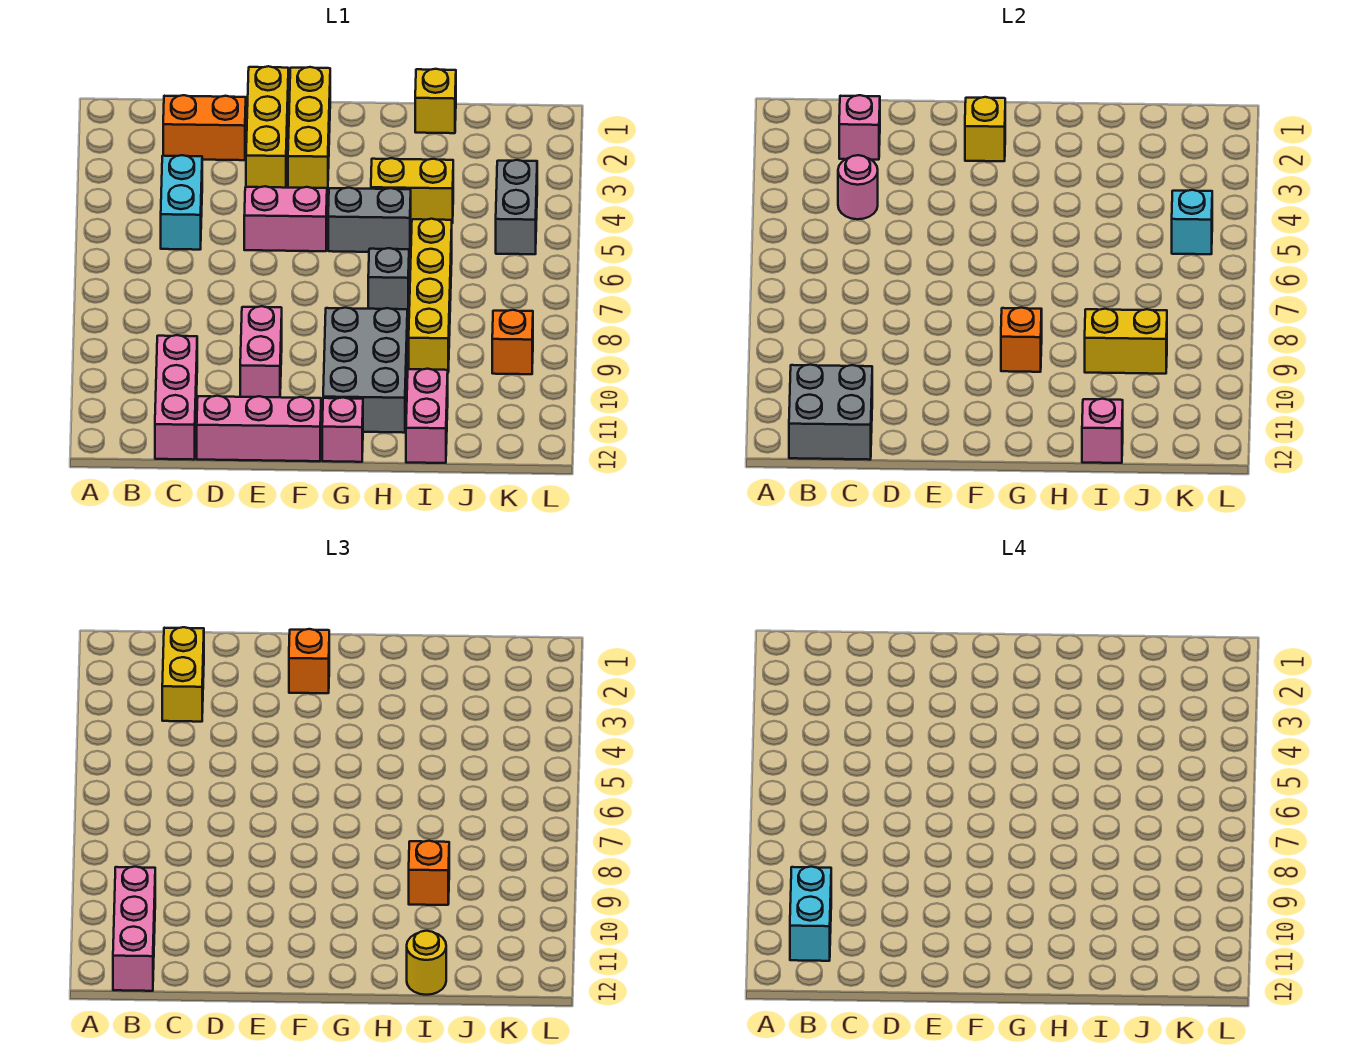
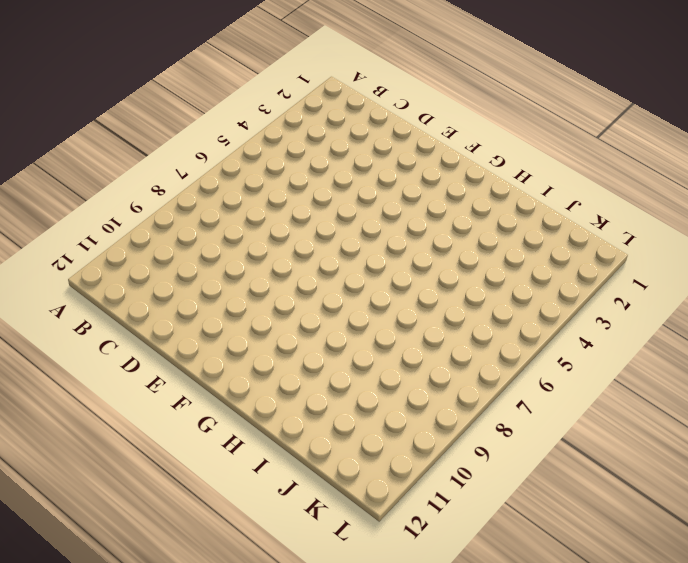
none -> orange brick C2:D2 level 1
none -> cyan brick C4:C5 level 1
none -> pink brick C10:C12 level 1
none -> pink brick D12:F12 level 1

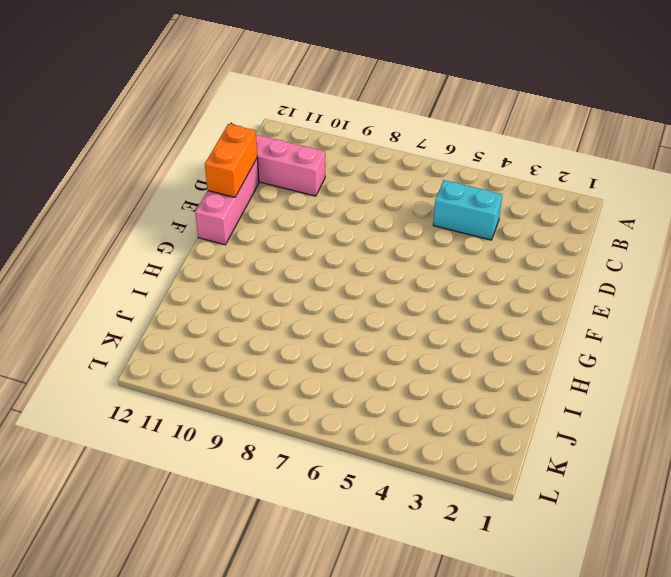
orange brick D12:E12 level 2 -> orange brick C2:D2 level 1
none -> yellow brick E1:E3 level 1
none -> pink brick E5:F5 level 1
none -> pink brick E9:E10 level 1
none -> yellow brick F1:F3 level 1

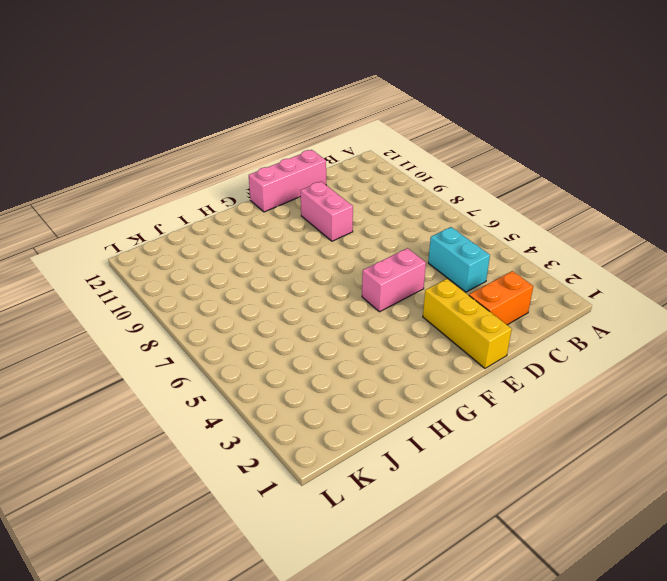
none -> pink brick C10:C12 level 1
none -> yellow brick F1:F3 level 1
none -> grey brick G5:H5 level 1
none -> grey brick G9:H11 level 1

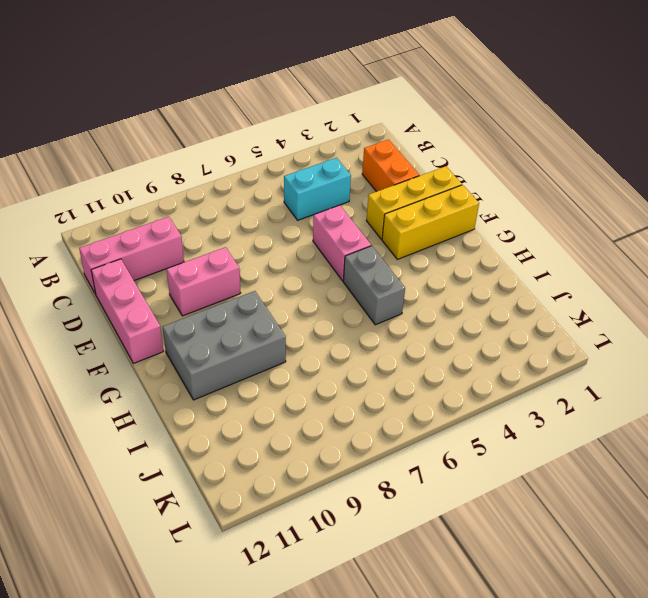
none -> pink brick G12 level 1
none -> yellow brick H4:I4 level 1
none -> grey brick H7 level 1
none -> yellow brick I1 level 1

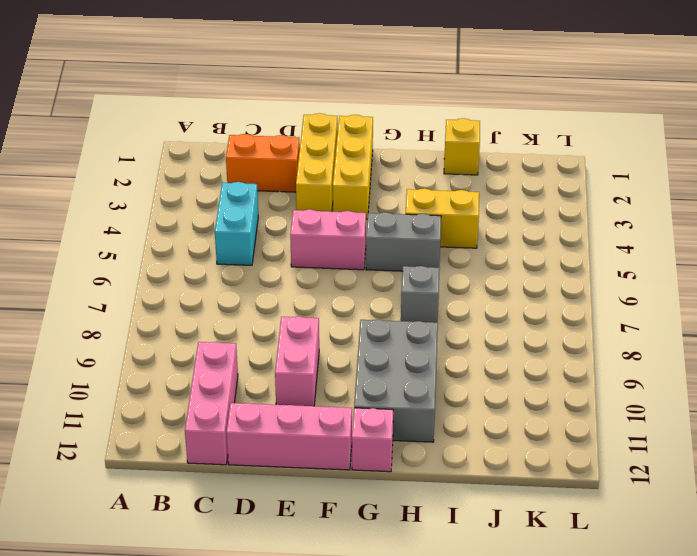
none -> yellow brick I6:I9 level 1
none -> pink brick I11:I12 level 1
none -> grey brick K4:K5 level 1
none -> orange brick K9 level 1

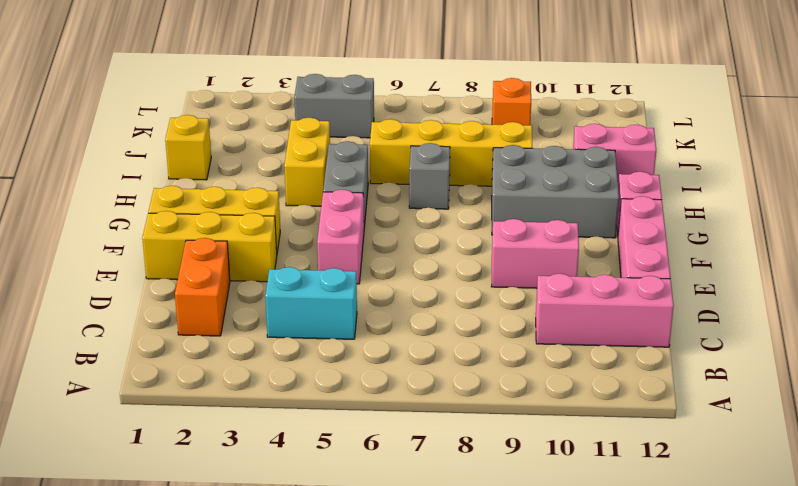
none -> grey brick B11:C12 level 2
none -> pink brick C2 level 2
none -> pink round brick C4 level 2
none -> yellow brick F2 level 2

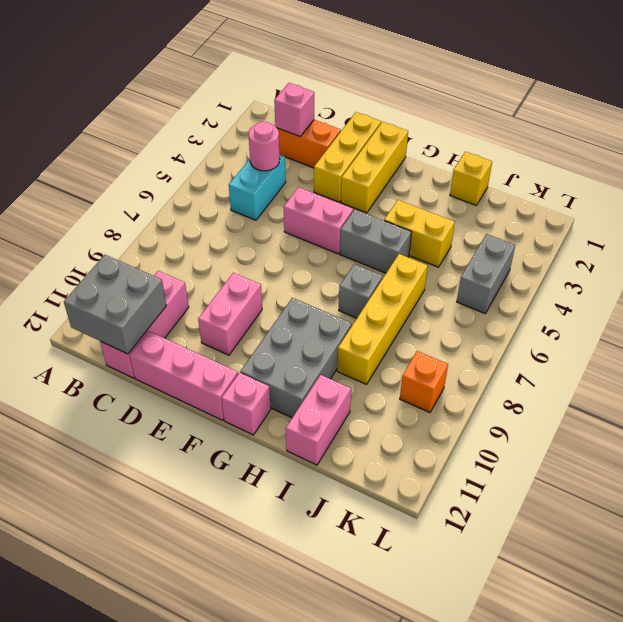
none -> yellow brick F2 level 2
none -> orange brick G9 level 2
none -> yellow brick I9:J9 level 2
none -> pink brick I12 level 2

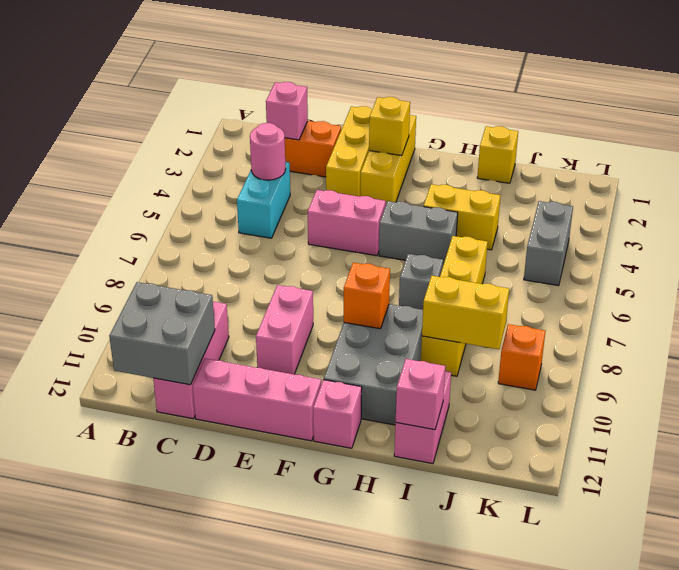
none -> cyan brick K5 level 2
none -> pink brick B10:B12 level 3
none -> yellow brick C2:C3 level 3
none -> orange brick F2 level 3

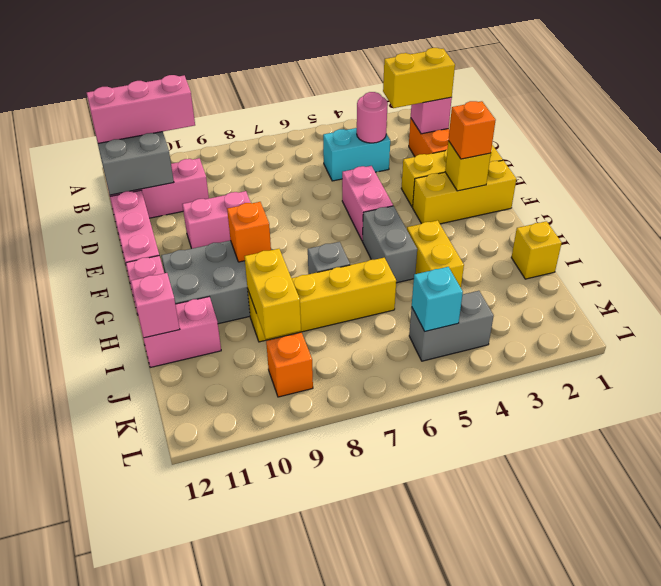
none -> orange brick I9 level 3
none -> yellow round brick I12 level 3
none -> cyan brick B10:B11 level 4

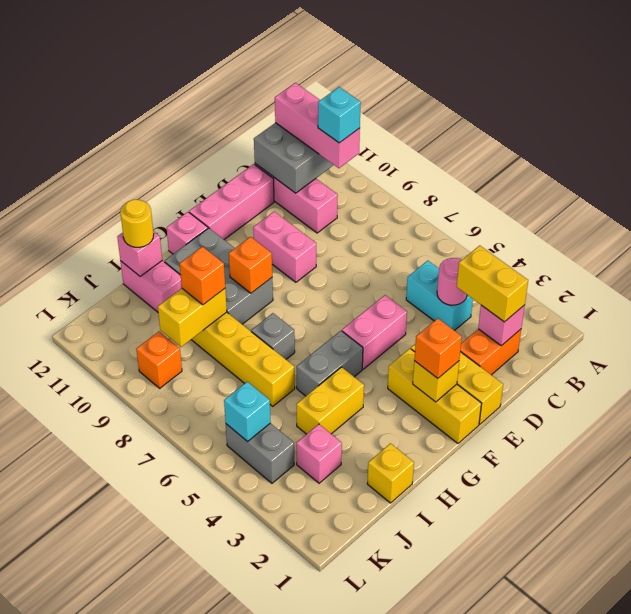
cyan brick B10 level 4 -> cyan brick B10:B11 level 4
pink brick J3 level 1 -> none

